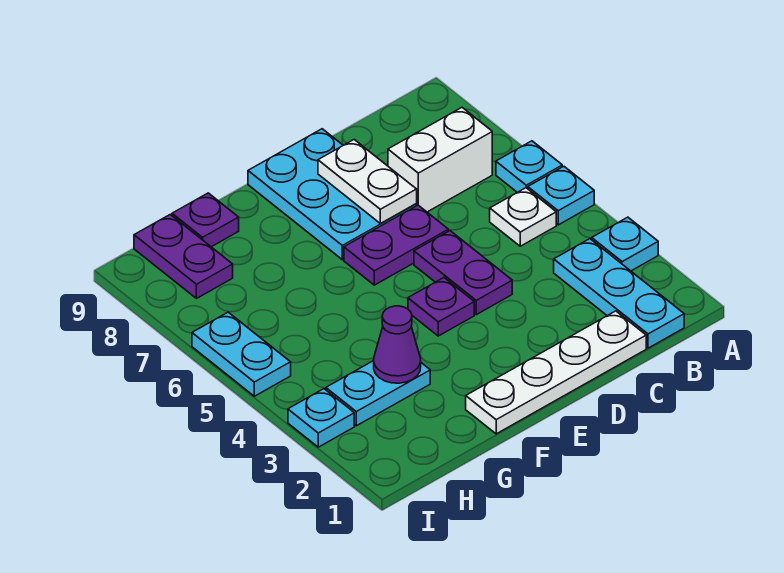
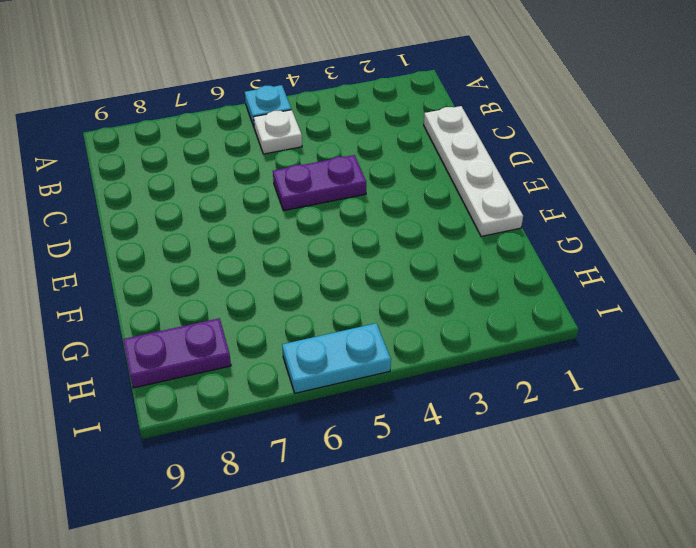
none -> cyan plate A3 level 1
none -> cyan plate A6 level 1
none -> cyan plate B1:B3 level 1

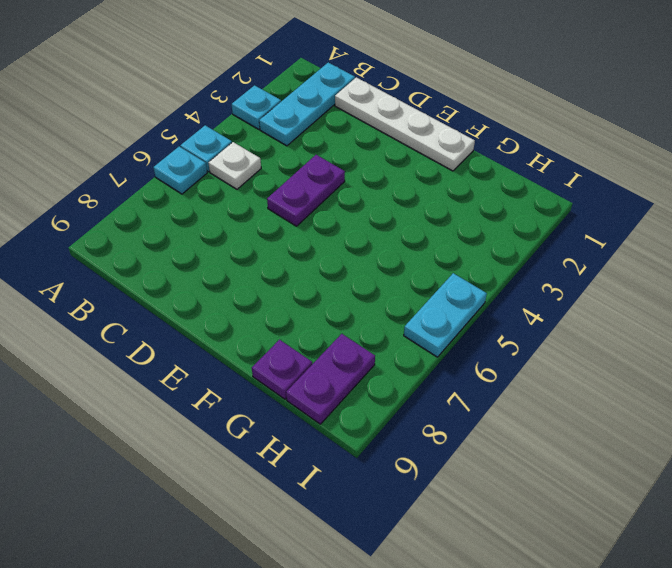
none -> white brick B7:C7 level 1
none -> purple plate D6:E6 level 1
none -> cyan plate D7:E9 level 1

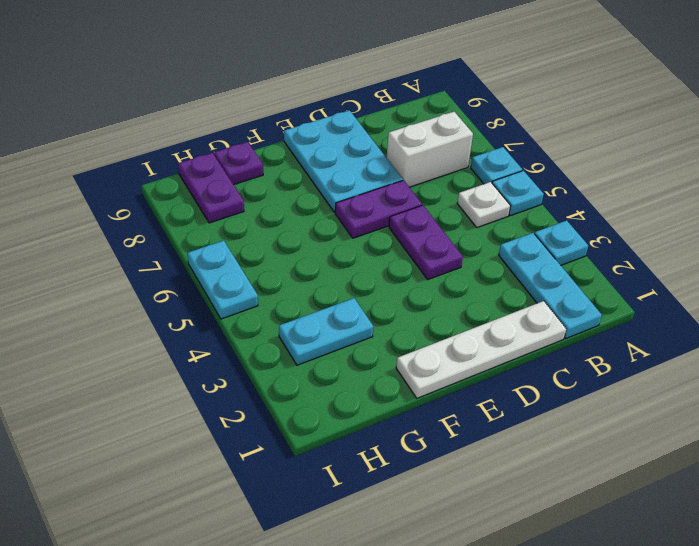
none -> purple plate E4 level 1
none -> cyan plate I3 level 1
none -> white plate D7:D8 level 2

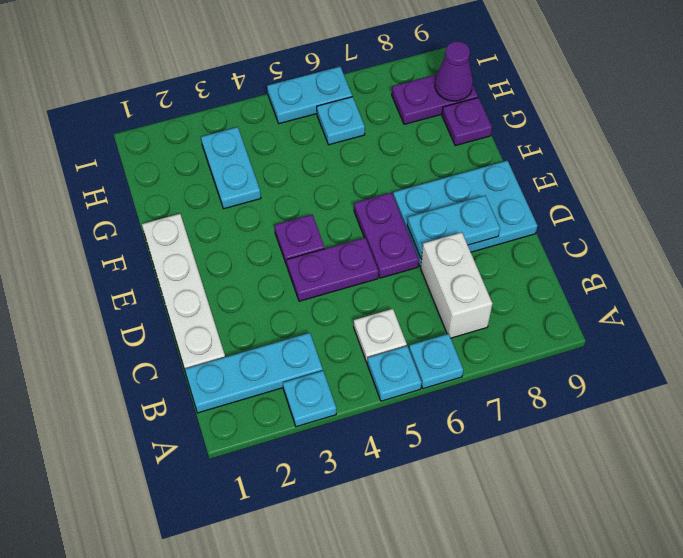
cyan plate D7:D8 level 2 -> white plate D7:D8 level 2
cyan plate H6 level 1 -> cyan plate I3 level 1
purple cone H9 level 2 -> purple cone G3 level 2

